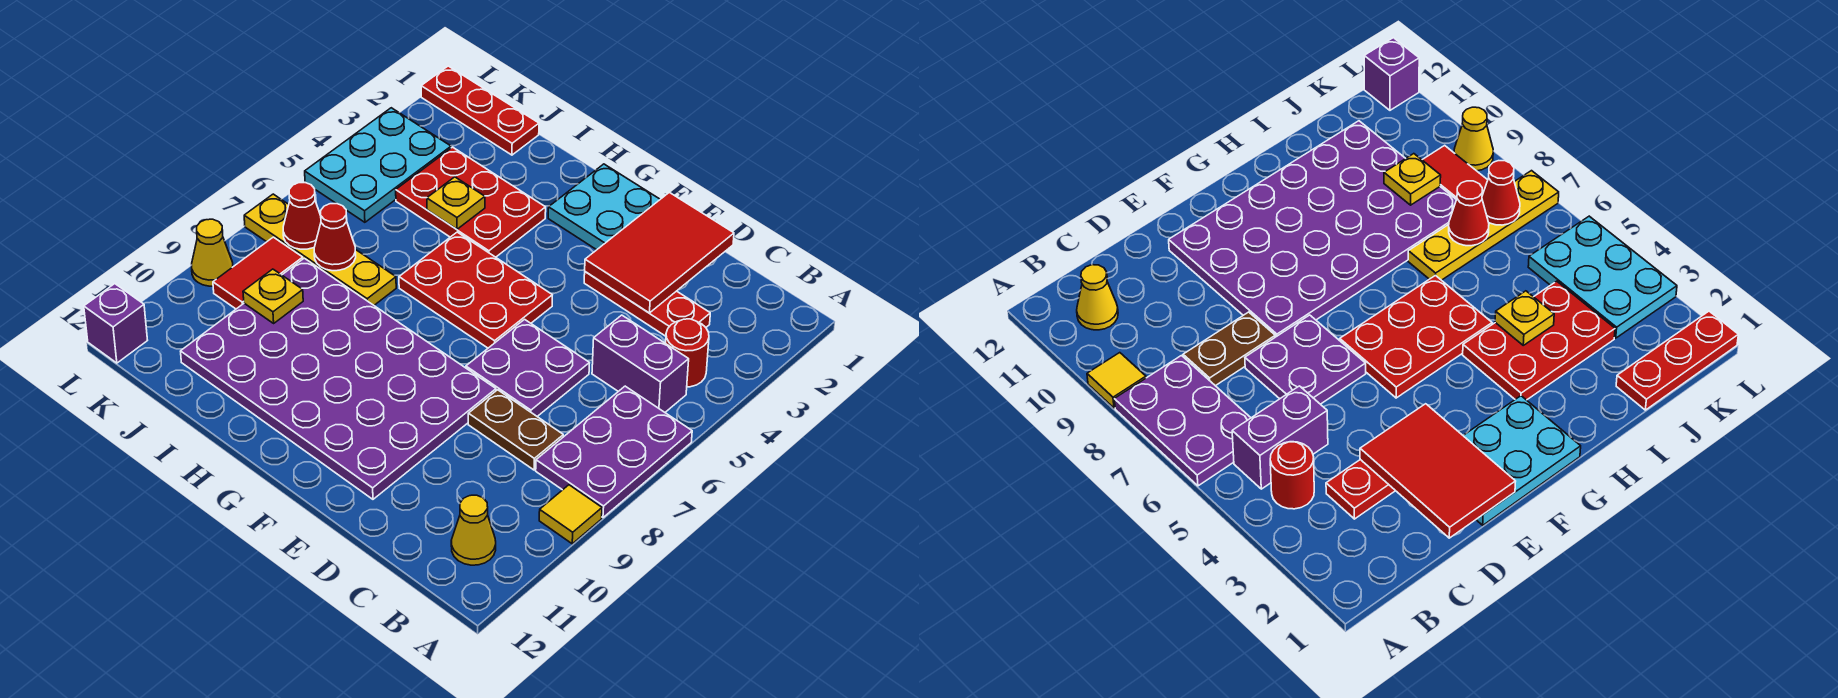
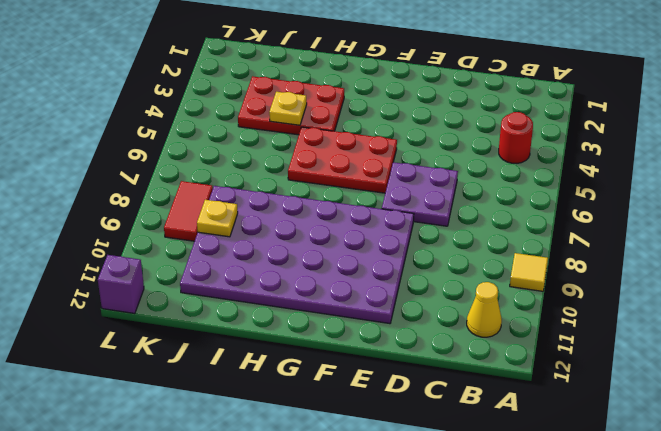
none -> purple plate A6:B8 level 1
none -> purple brick B5:C5 level 1
none -> red plate C3:E3 level 1

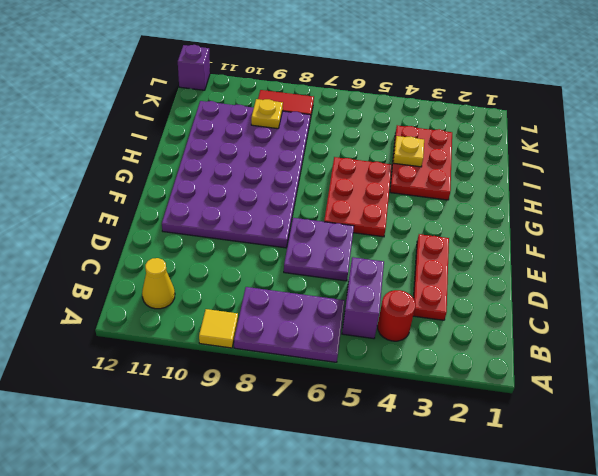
none -> brown plate C8:D8 level 1
none -> cyan plate E1:G2 level 1
none -> yellow plate I7:L7 level 1

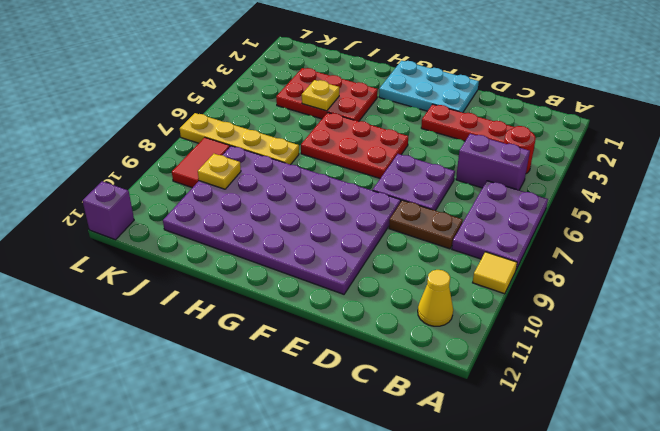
none -> red plate J1:L1 level 1
none -> cyan plate K3:L5 level 1
none -> yellow cone L9 level 1

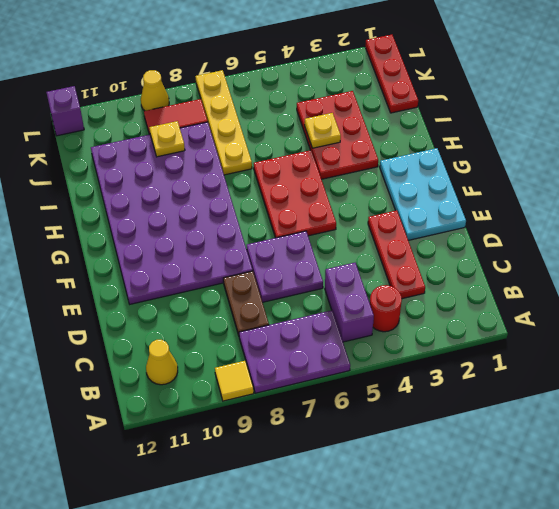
none -> cyan plate K3:L5 level 1
none -> red tile D1:E3 level 2
none -> red cone J7 level 2

